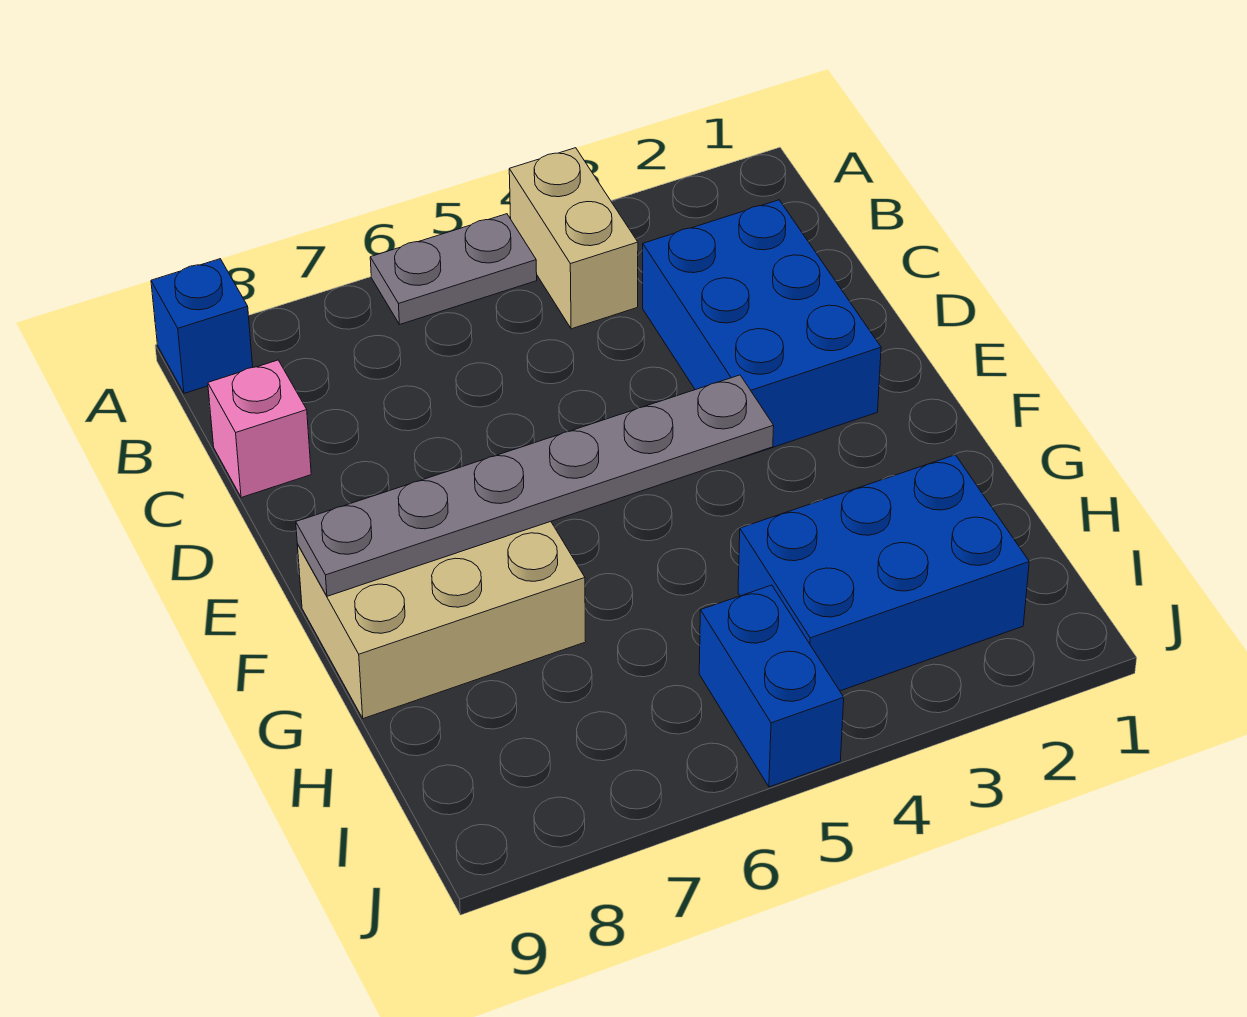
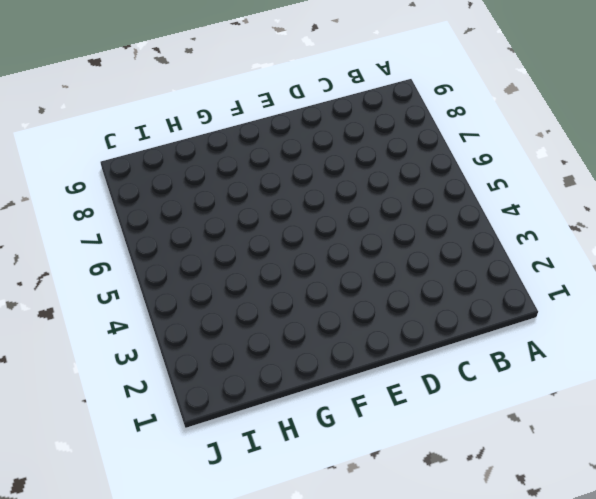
none -> tan brick A4:B4 level 1
none -> grey plate A5:A6 level 1

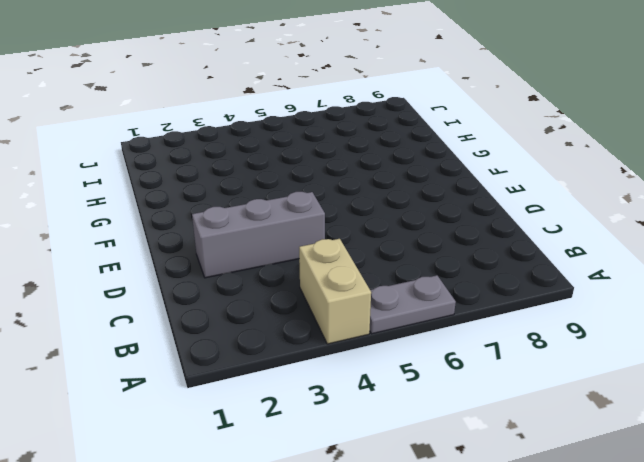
grey brick D2:D4 level 1 -> blue brick C2:E3 level 1
none -> blue brick A9 level 1
none -> pink brick C9 level 1

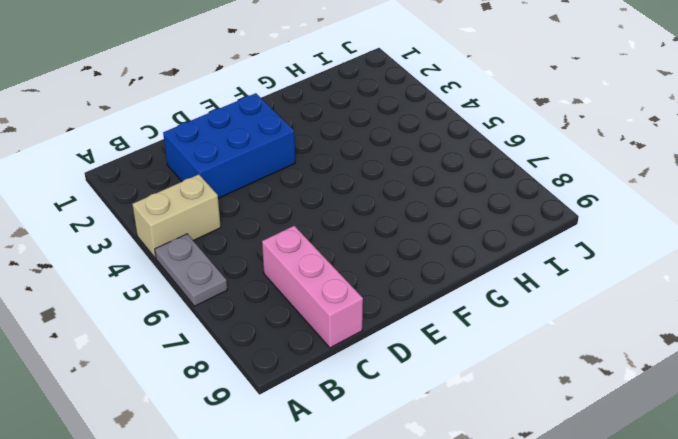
pink brick C7:C9 level 1 -> pink brick C9 level 1
none -> blue brick A9 level 1
none -> tan brick F7:G9 level 1

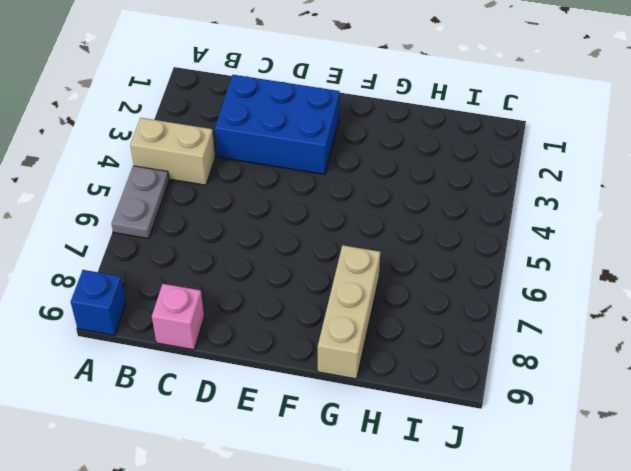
tan brick G7:G9 level 1 -> tan brick F7:G9 level 1
none -> blue brick H2:I4 level 1
none -> blue brick I5:J5 level 1

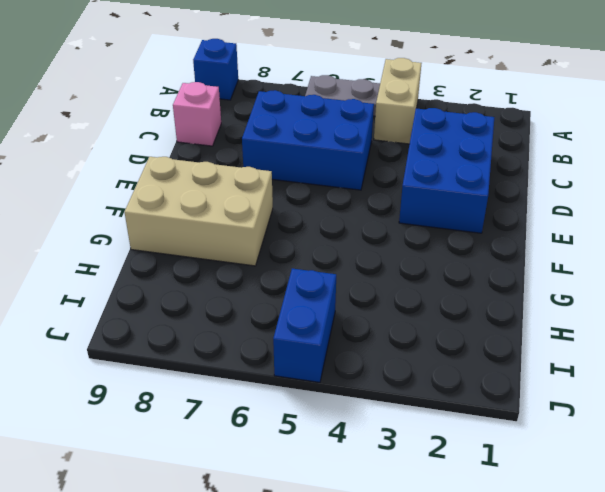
blue brick C5:D7 level 1 -> blue brick H2:I4 level 1
none -> grey plate F4:F9 level 2

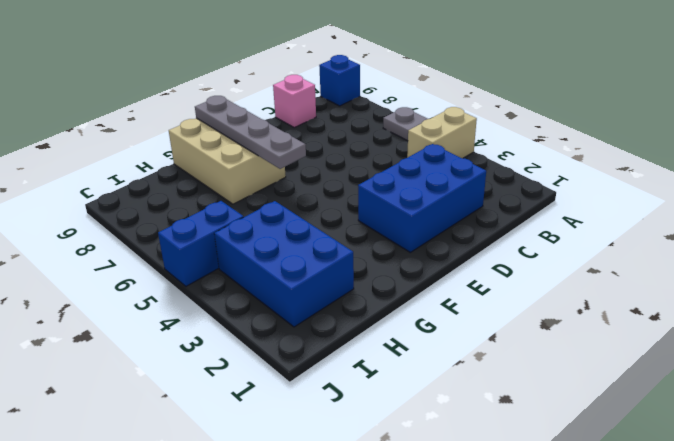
grey plate F6:F9 level 2 -> grey plate F4:F9 level 2

